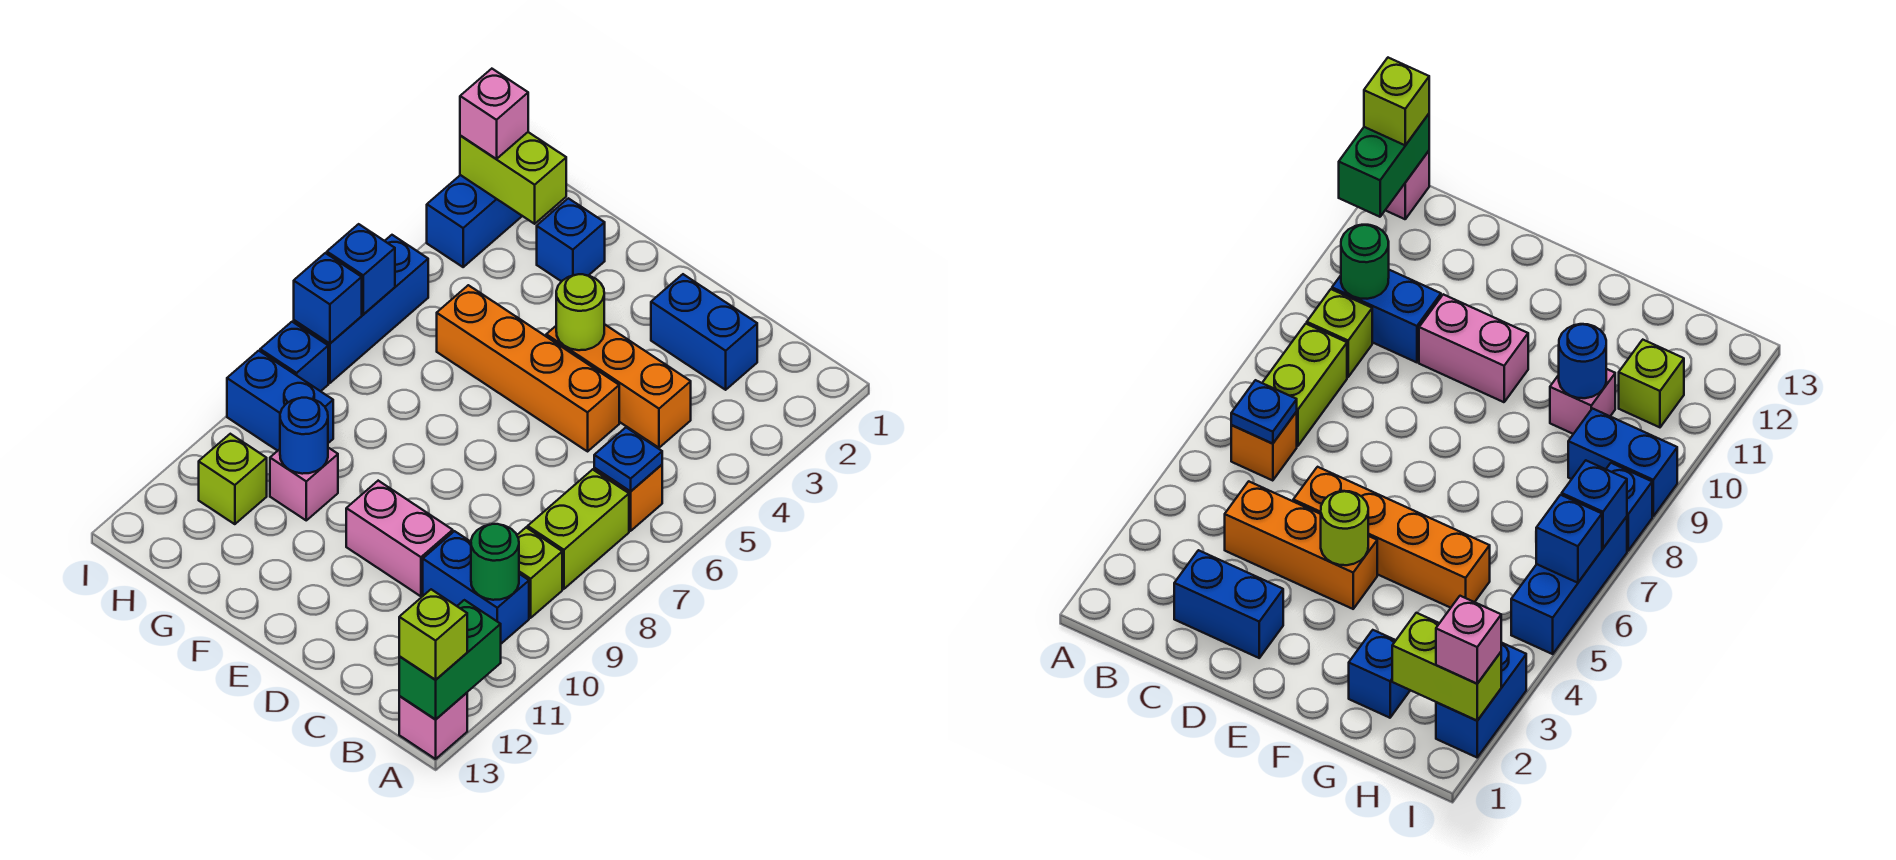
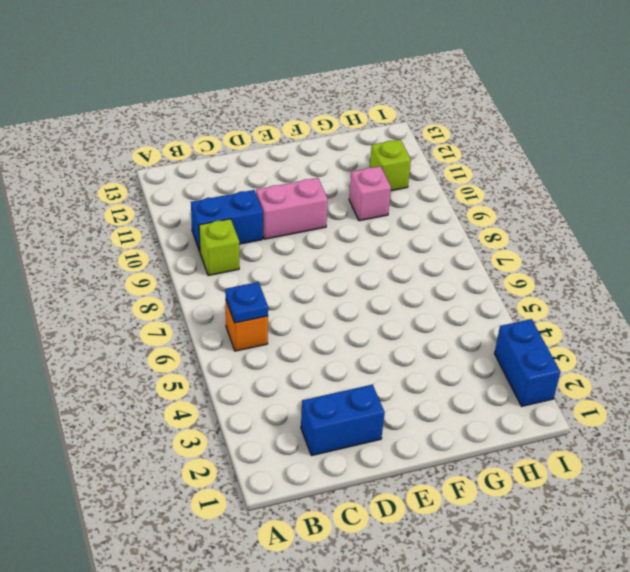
none -> pink brick A13 level 1
none -> lime brick B7:B8 level 1
none -> orange brick C4:E4 level 1

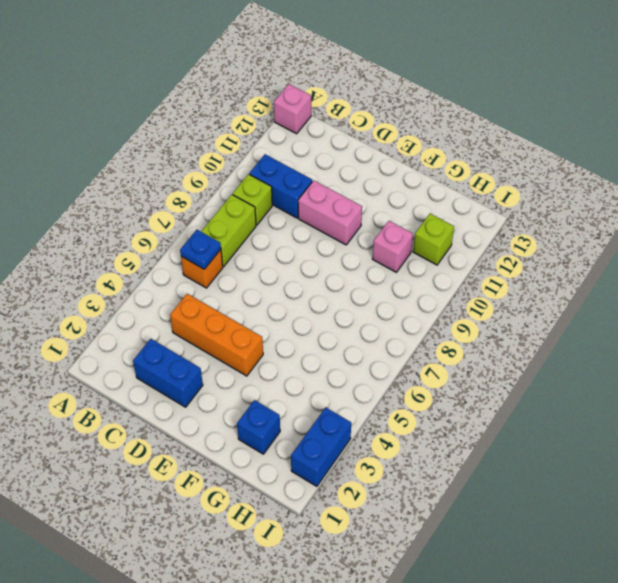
none -> orange brick D5:G5 level 1
none -> blue brick H9:I9 level 1
none -> blue brick I5:I7 level 1

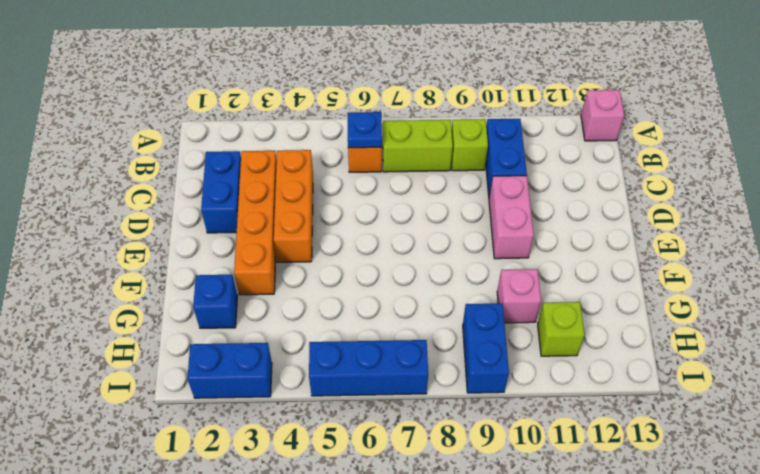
orange brick C3:F3 level 1 -> orange brick D5:G5 level 1
none -> blue brick I8 level 1
none -> green brick A12:A13 level 2
none -> green round brick B10 level 2

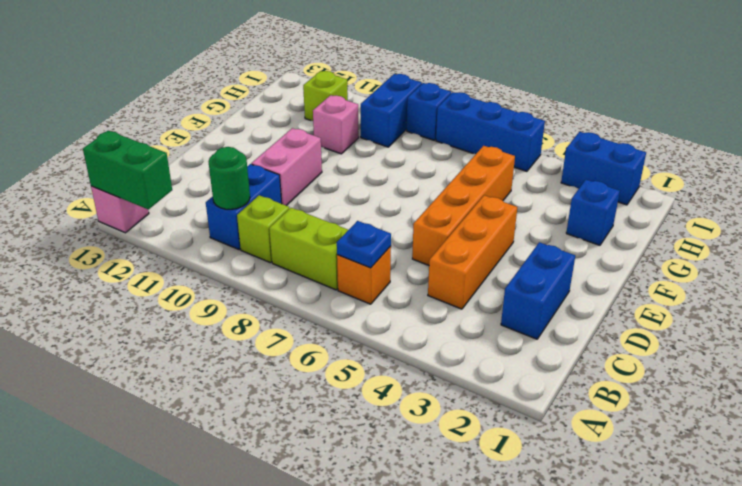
none -> lime round brick E4 level 2
none -> blue round brick G10 level 2
none -> lime brick H2:I2 level 2

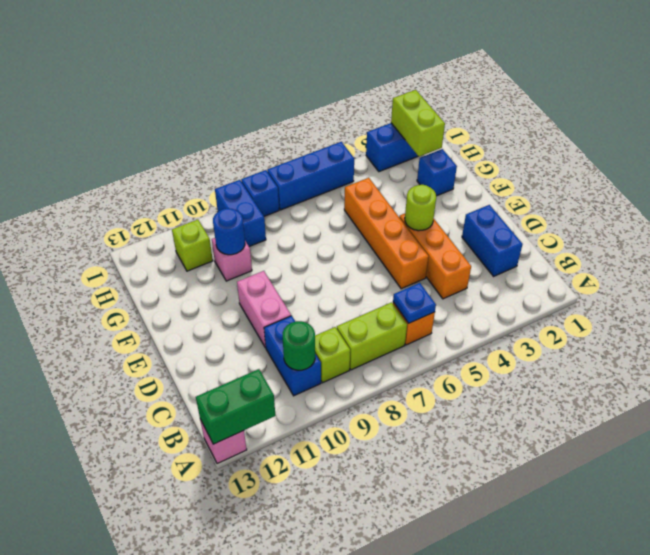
none -> blue brick I6 level 2
none -> blue brick I7 level 2
none -> lime brick A13 level 3

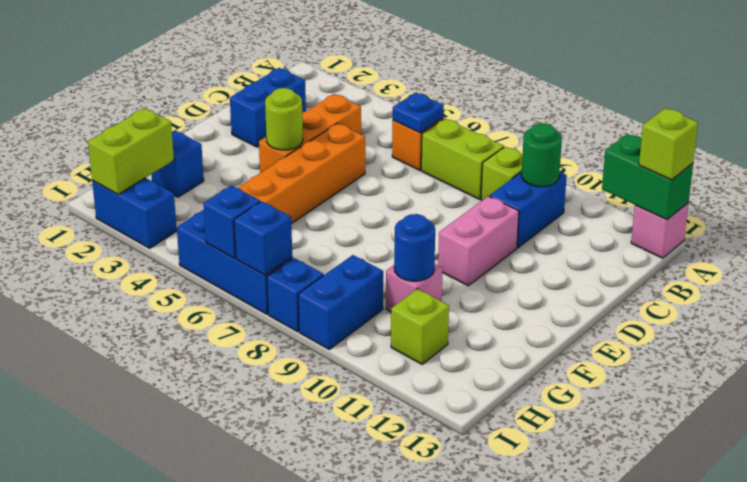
none -> pink brick I2 level 3

